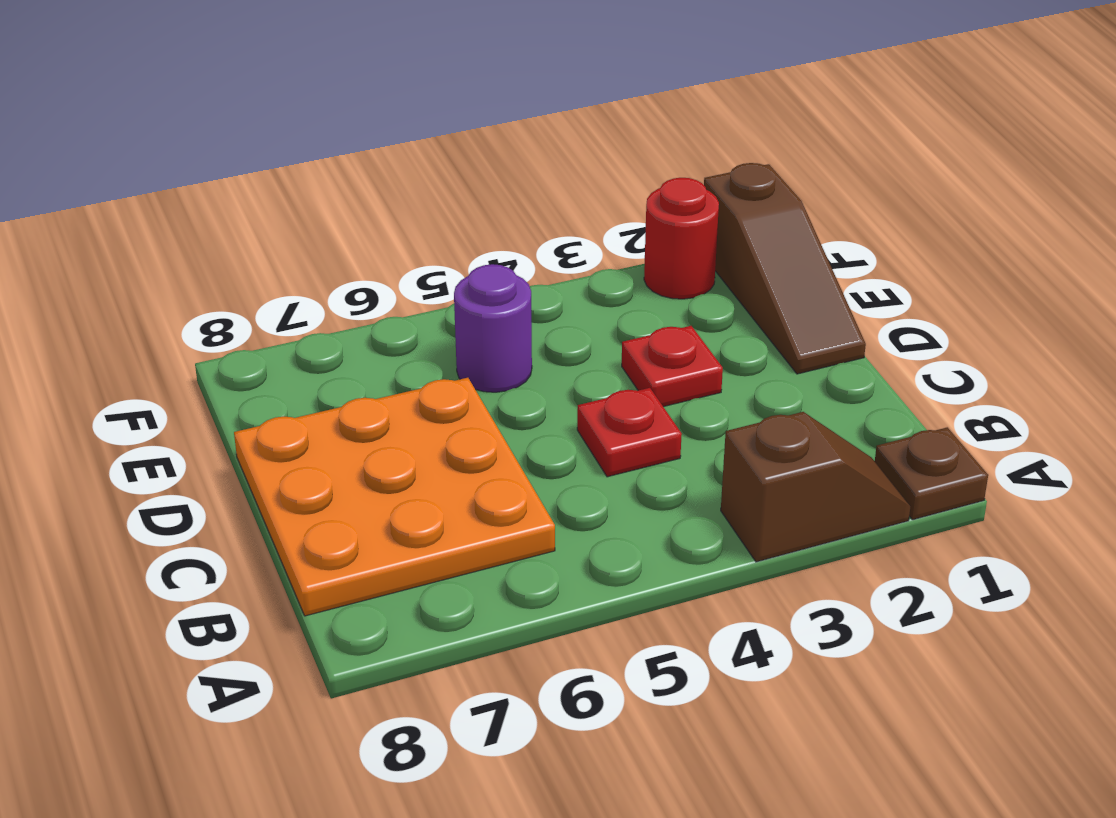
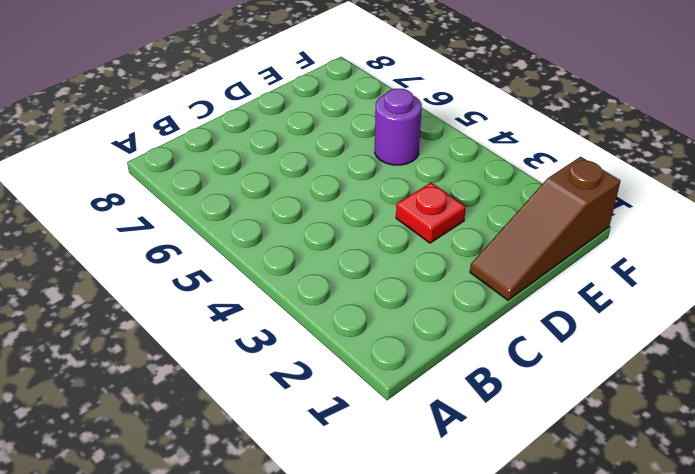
none -> brown plate A1 level 1
none -> brown slope A2:A3 level 1 top 3

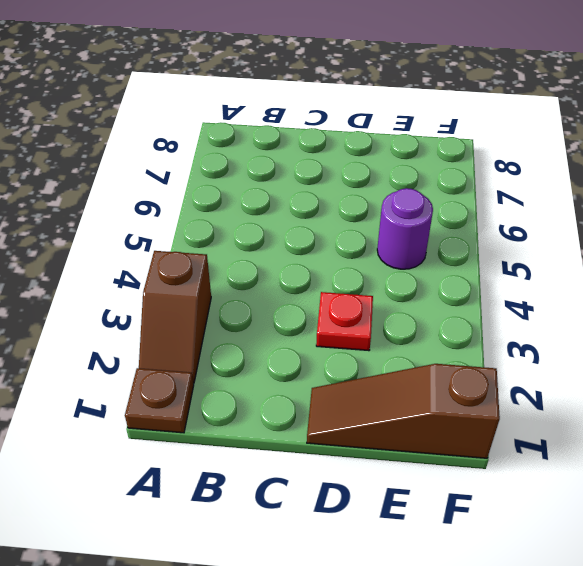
none -> orange plate B6:D8 level 1
none -> red plate C4 level 1

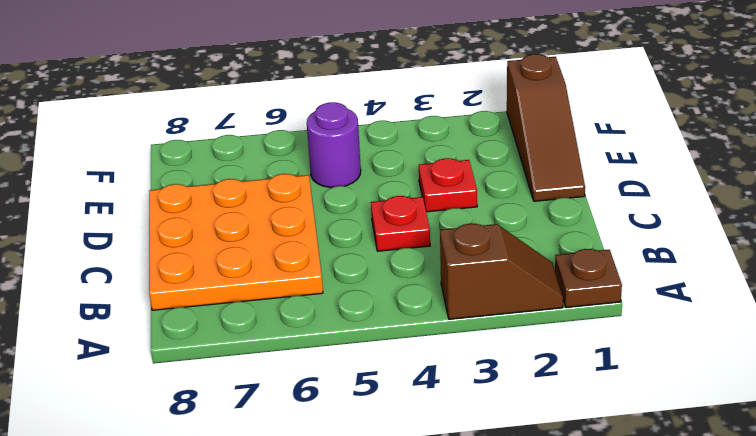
none -> red round brick F2 level 1

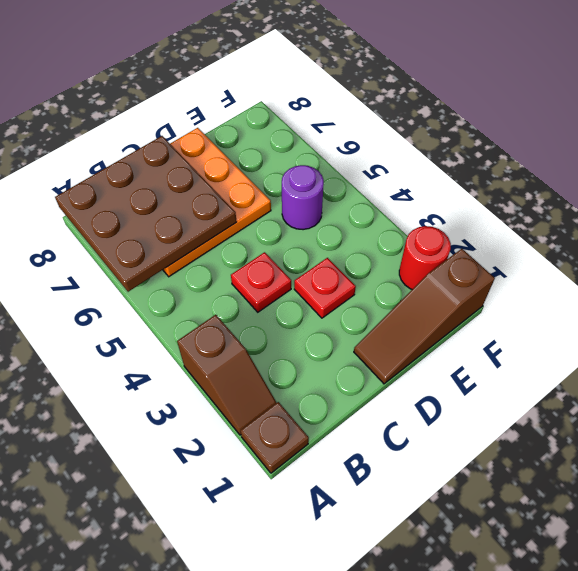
brown plate A6:C8 level 2 -> none

